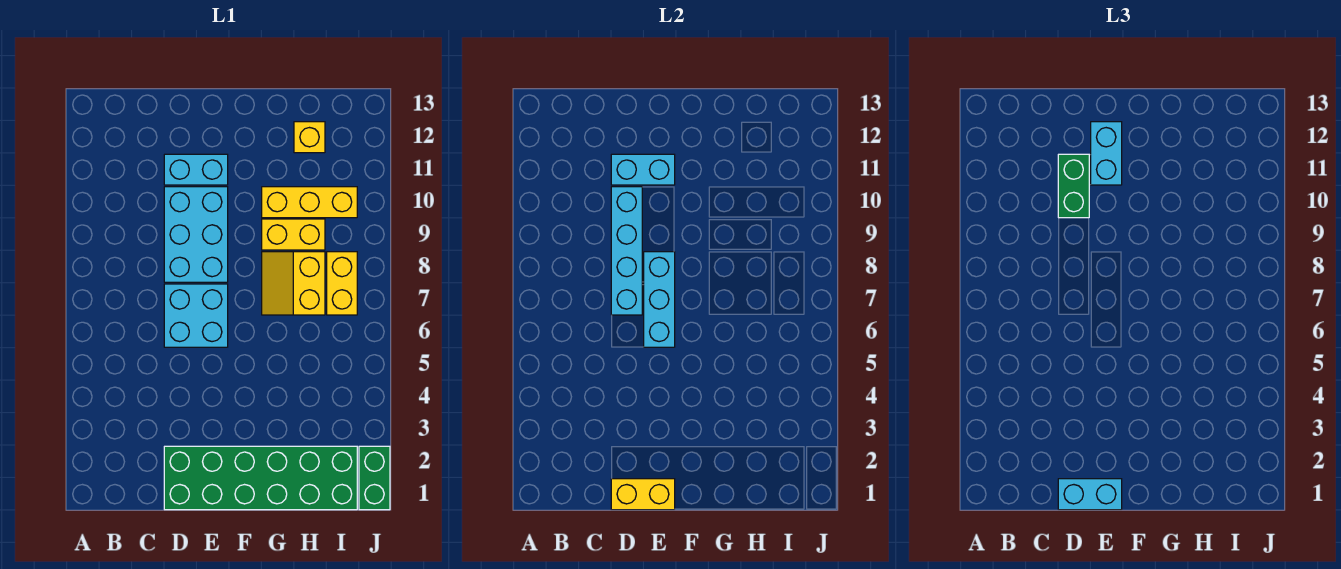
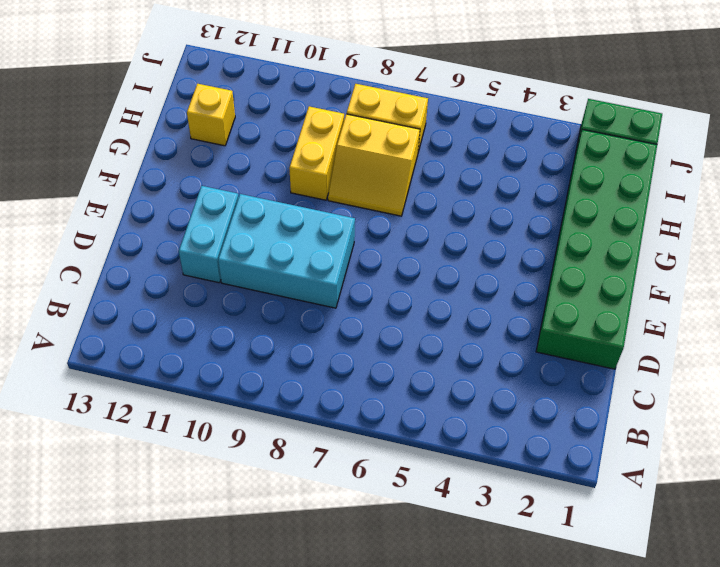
none -> cyan brick D6:E7 level 1
none -> yellow brick G10:I10 level 1
none -> yellow brick D1:E1 level 2

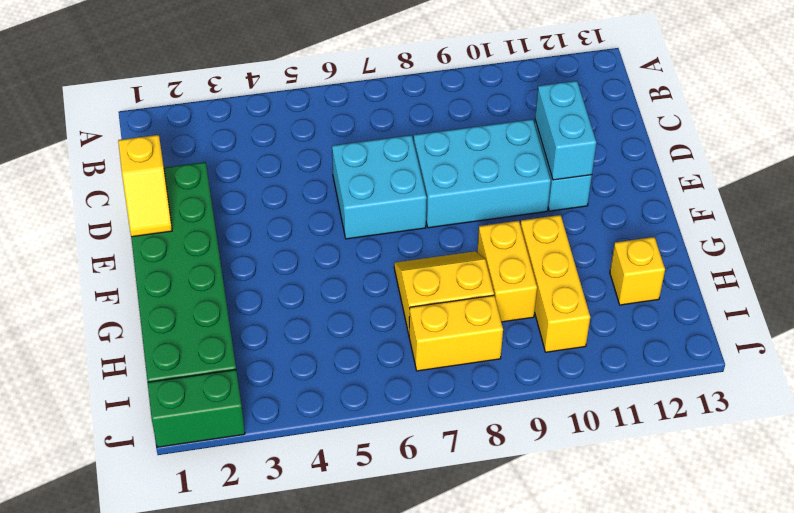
yellow slope D1:E1 level 2 top D -> yellow brick D1:E1 level 2
none -> cyan brick D7:D10 level 2
none -> cyan brick E6:E8 level 2
none -> cyan brick D1:E1 level 3

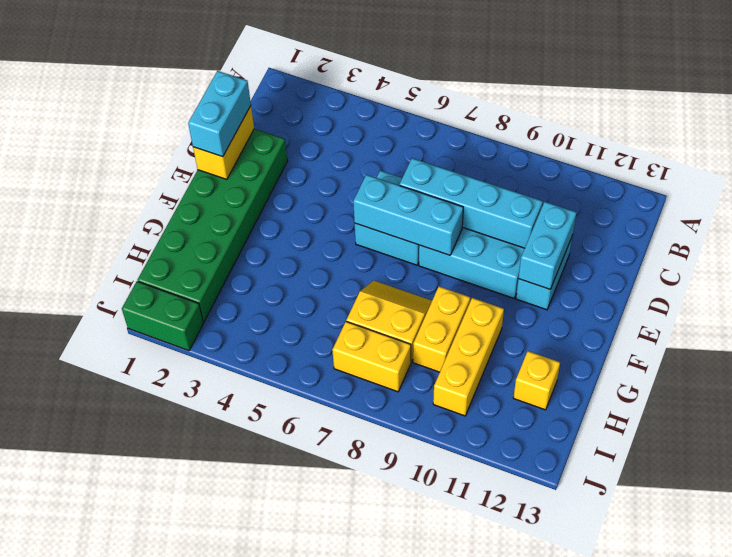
none -> green brick D10:D11 level 3
none -> cyan brick E11:E12 level 3

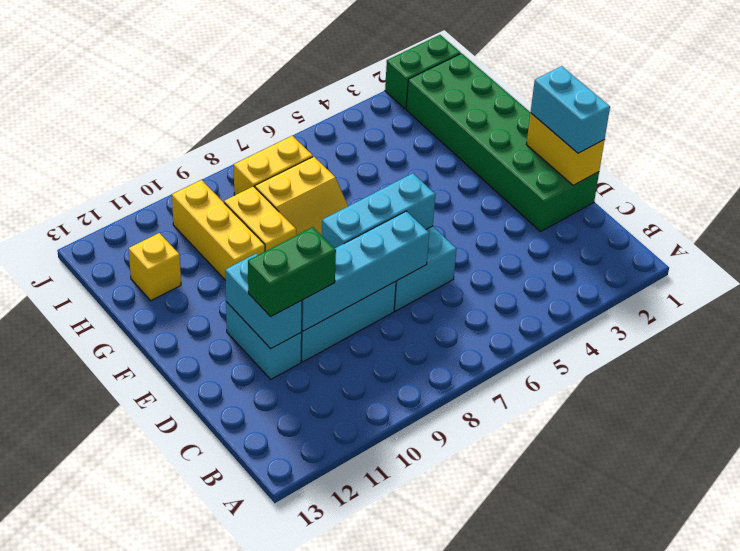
none -> cyan brick E11:E12 level 3

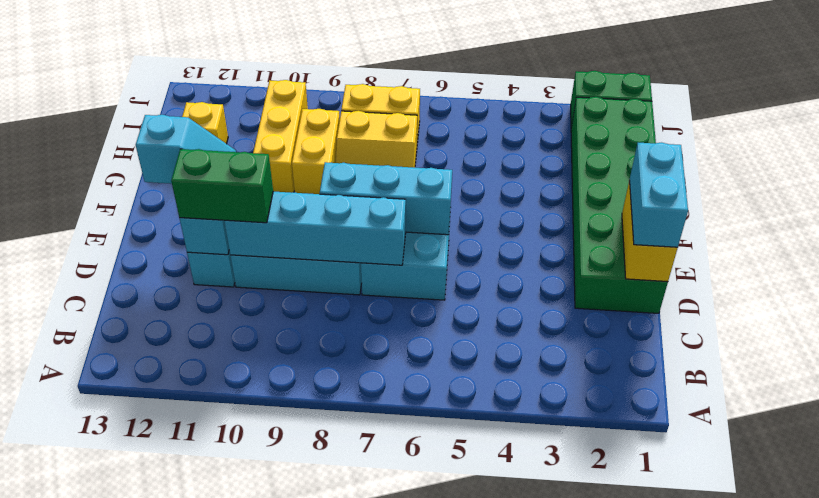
cyan slope E11:E12 level 3 top 12 -> cyan brick E11:E12 level 3

